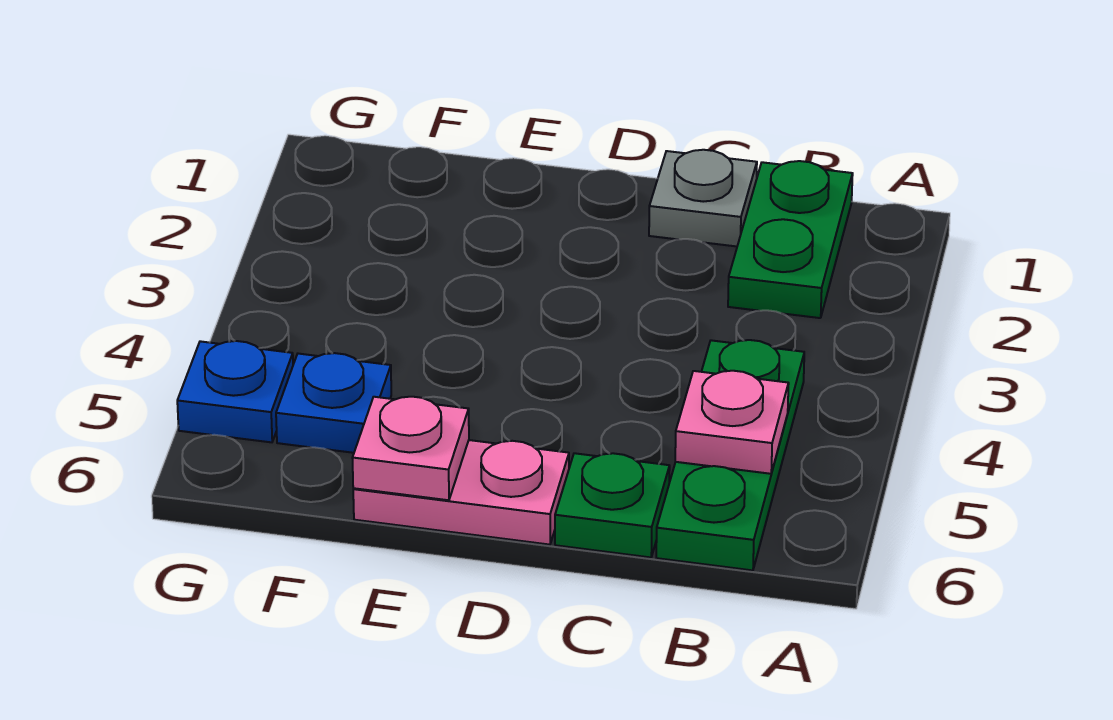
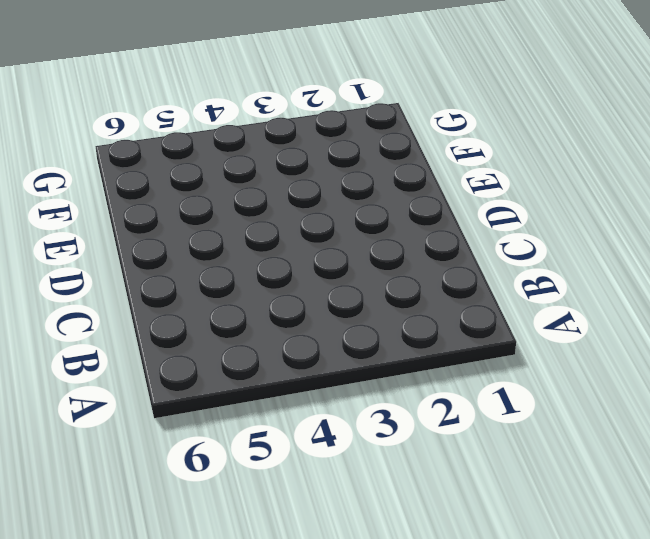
none -> green plate B1:B2 level 1
none -> green plate B4:B6 level 1

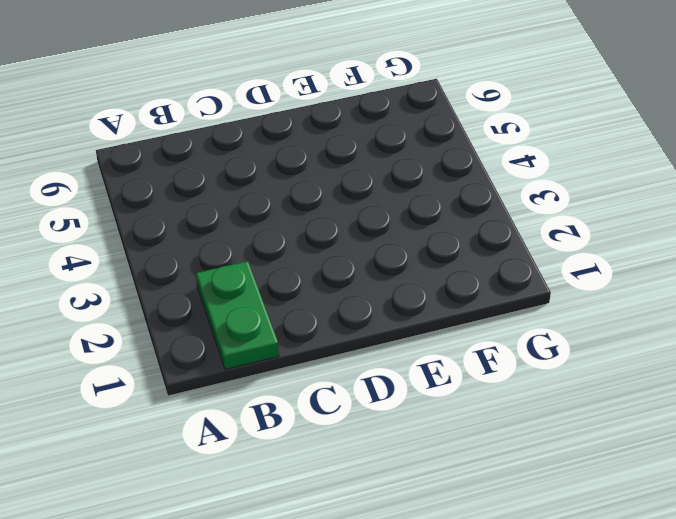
none -> green plate B4:B6 level 1
none -> grey plate C1 level 1

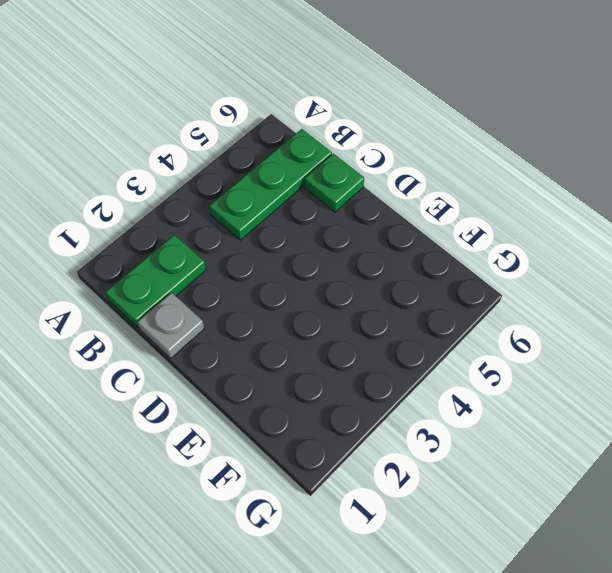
none -> pink plate D6:E6 level 1
none -> blue plate F5 level 1

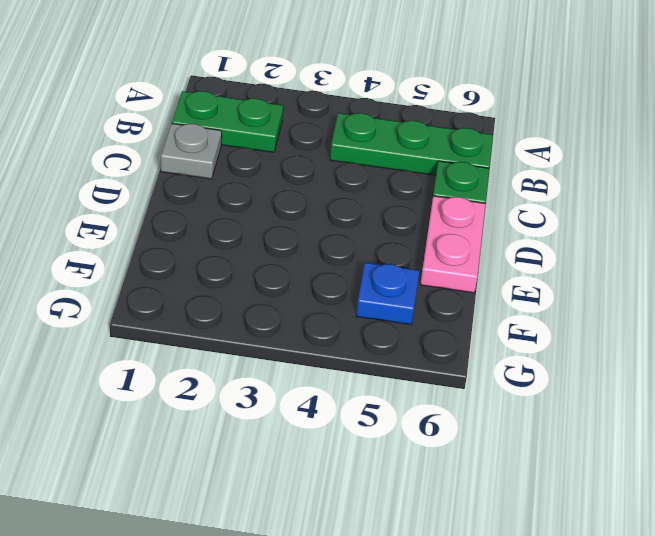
none -> blue plate G5 level 1
none -> pink plate B5 level 2

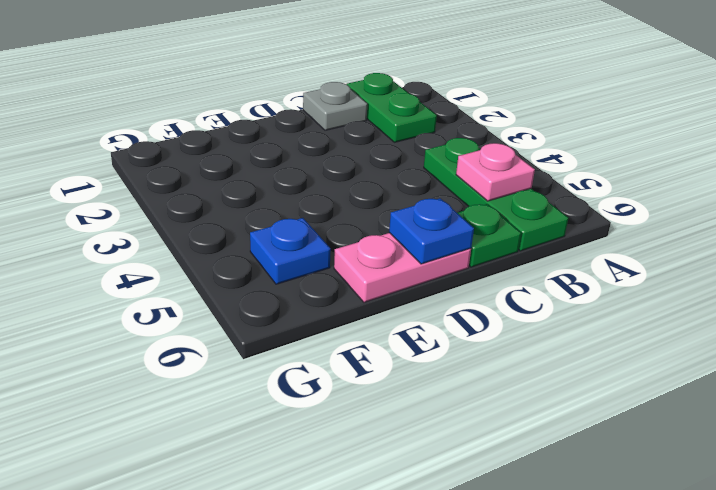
blue plate D6 level 2 -> blue plate G5 level 1
none -> pink plate E6 level 2

